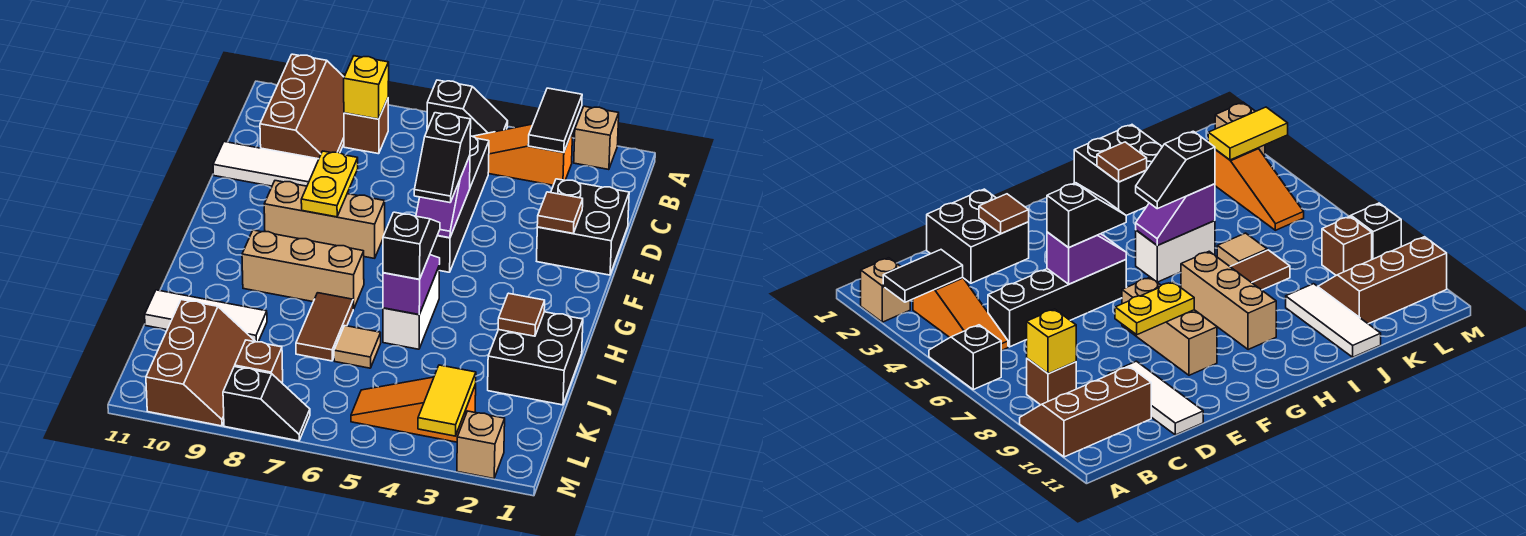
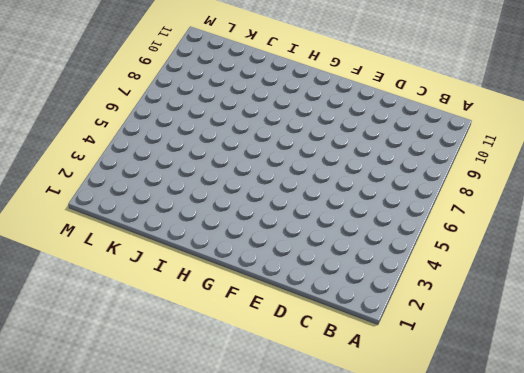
none -> tan brick A2 level 1
none -> black slope A5:A6 level 1 top 6
none -> brown slope A9:C10 level 1 top 10
none -> orange slope B3:B5 level 1 top 3

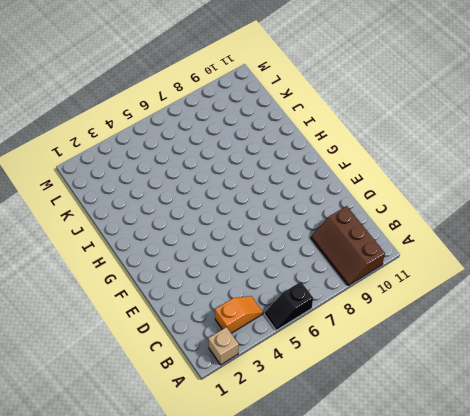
orange slope B3:B4 level 1 top 3 -> orange slope B3:B5 level 1 top 3
none -> brown brick B8 level 1
none -> black brick C5:F5 level 1
none -> black brick D1:E2 level 1
none -> white tile D9:D11 level 1

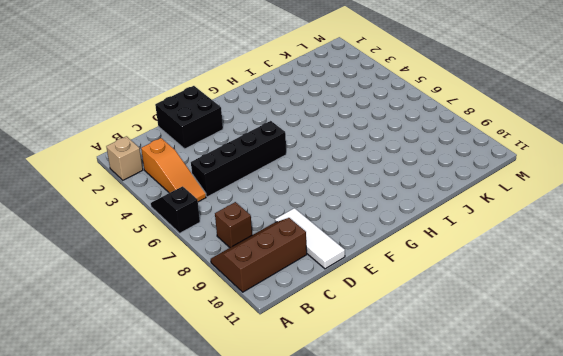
none -> tan brick F7:F9 level 1
none -> white brick H5:I5 level 1
none -> tan brick H7:H9 level 1
none -> black brick I1:J2 level 1

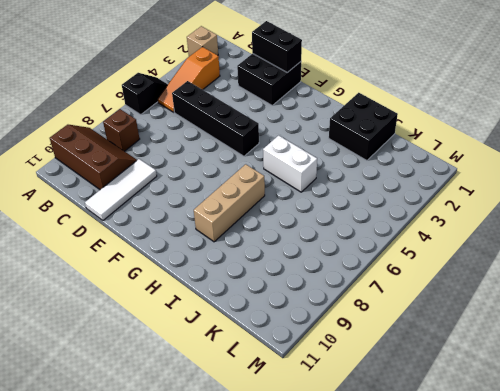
black brick D1:E1 level 2 -> none
none -> tan brick F7:F9 level 1
none -> brown tile I7:J7 level 1
none -> tan tile J6 level 1
none -> white tile J9:J11 level 1

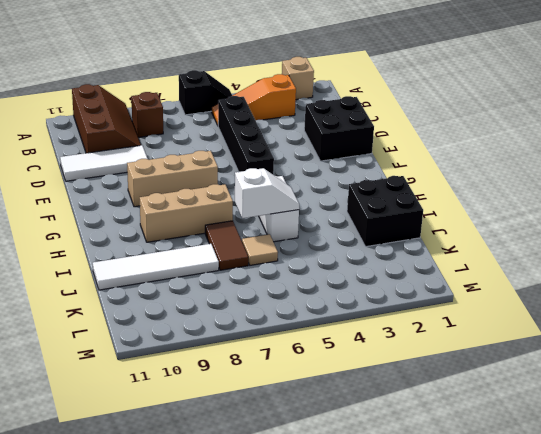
white slope I5:I6 level 2 top 6 -> purple slope H5:I5 level 2 top I
white tile J8:J11 level 1 -> white tile J9:J11 level 1
none -> brown slope K9:M10 level 1 top 10
none -> orange slope L3:L5 level 1 top 3
none -> brown brick L8 level 1
none -> tan brick M2 level 1

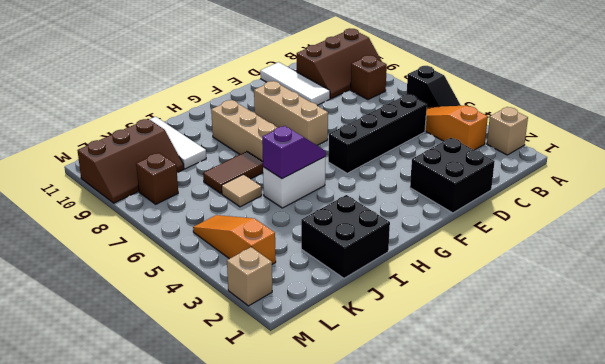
none -> black slope M7:M8 level 1 top 8
none -> black tile A3:B3 level 2
none -> yellow brick B8 level 2
none -> brown tile E2 level 2

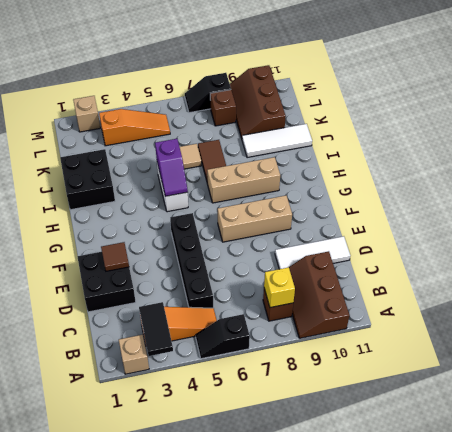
none -> purple slope E5:F5 level 2 top E
none -> yellow plate E8:F8 level 2
none -> brown tile I2 level 2
none -> yellow tile L3:M3 level 2

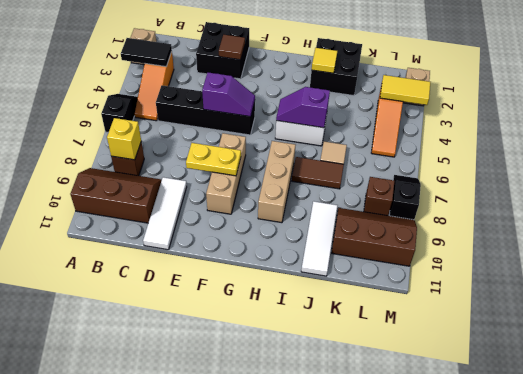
yellow tile I2 level 2 -> brown tile I2 level 2
none -> black slope E5:F5 level 3 top E
none -> black slope H5:I5 level 3 top I

